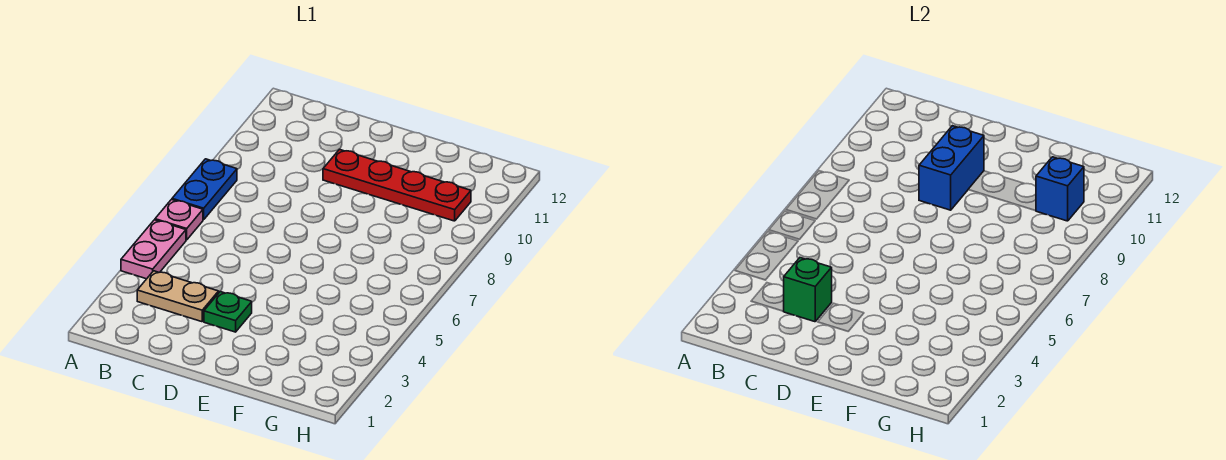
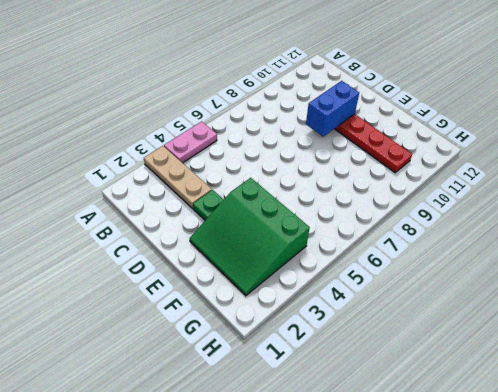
tan plate A3:C3 level 1 -> tan plate B3:C3 level 1
green slope E2:G4 level 1 top 4 -> none
none -> pink plate A6 level 1
none -> blue plate A7:A8 level 1

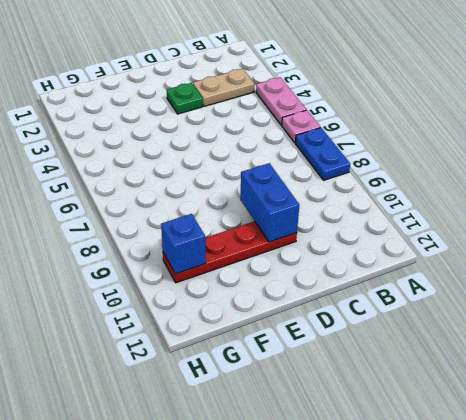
none -> green brick C3 level 2

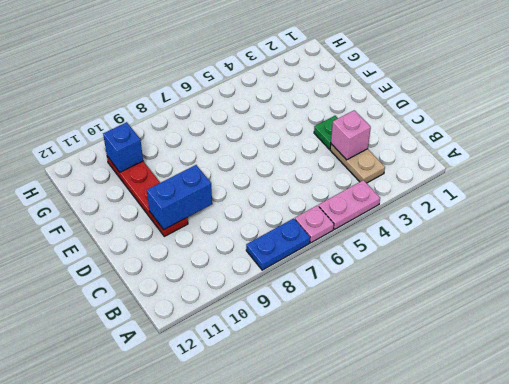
pink brick C3 level 2 -> green brick C3 level 2

